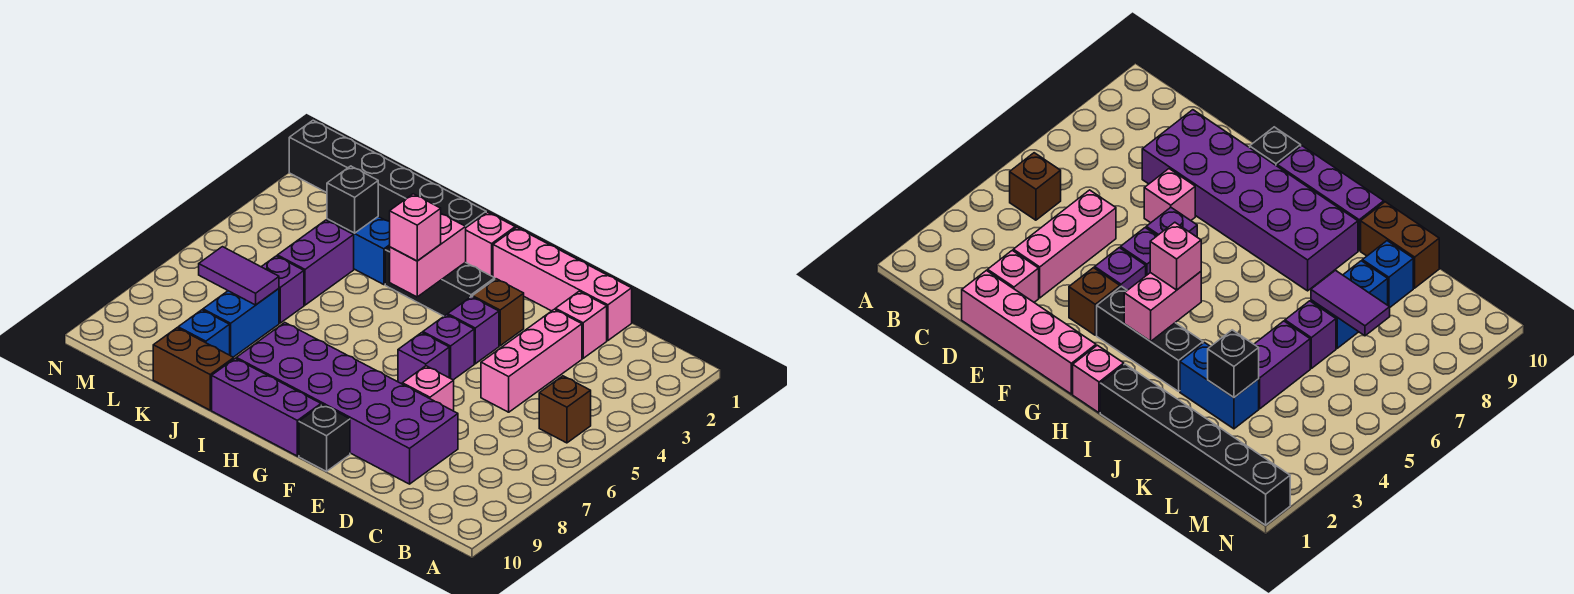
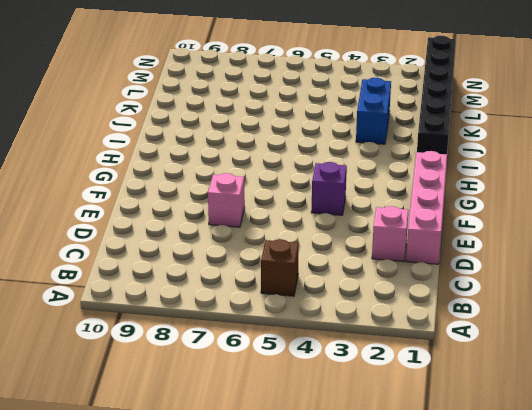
none -> pink brick D3:D5 level 1
none -> purple brick D8:I9 level 1
none -> brown brick F3 level 1

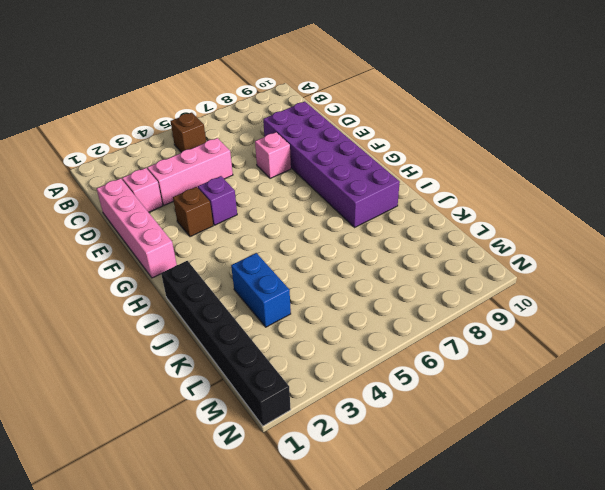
none -> purple brick F5 level 1
none -> purple brick F6 level 1
none -> black brick F10 level 1

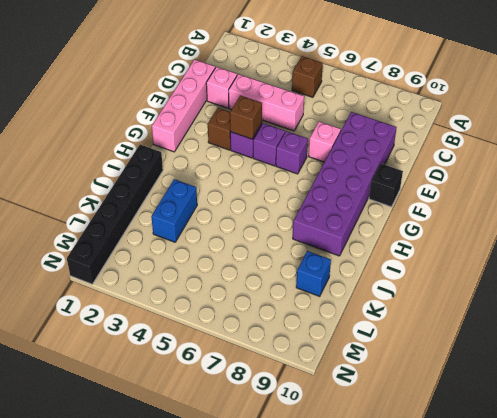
brown brick F4 level 2 -> none
none -> black brick G3:I3 level 1
none -> purple brick G10:I10 level 1
none -> pink brick H1 level 1

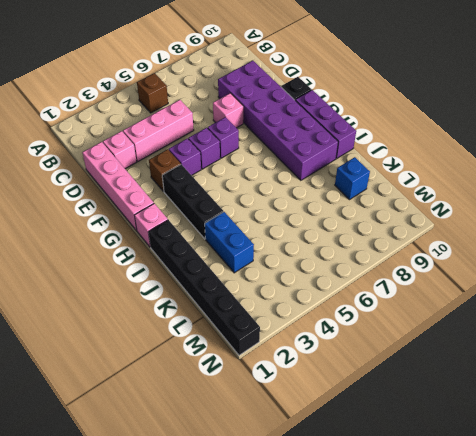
none -> brown brick J10:K10 level 1
none -> purple brick K4:K5 level 1
none -> purple brick K6 level 1

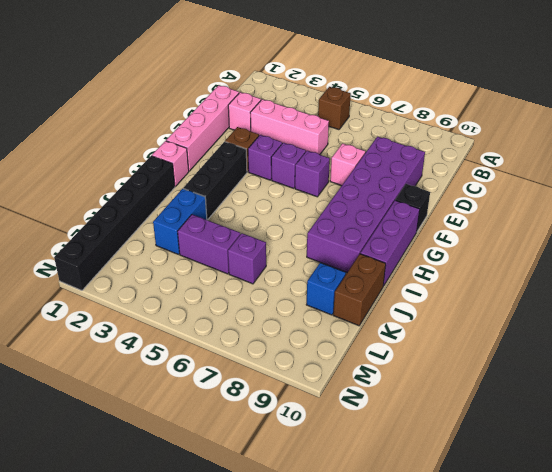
none -> blue brick K7:K8 level 1
none -> pink brick H3:H4 level 2
none -> black brick K3 level 2

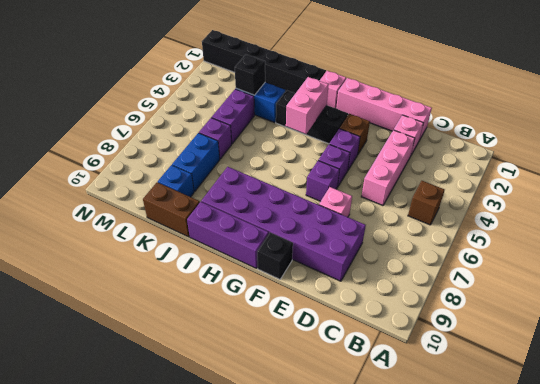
none -> purple tile K7:L7 level 2
none -> pink brick H4 level 3

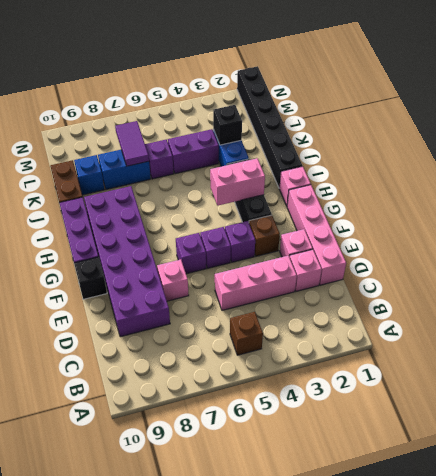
pink brick E2 level 1 -> pink brick H4 level 3

